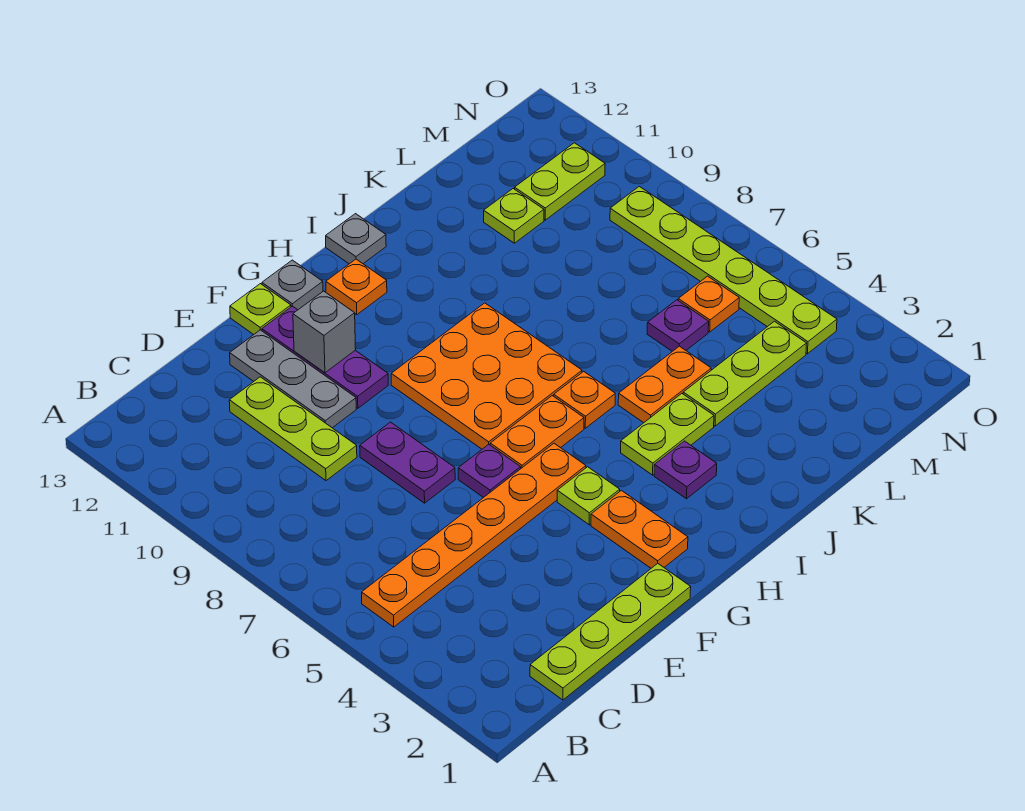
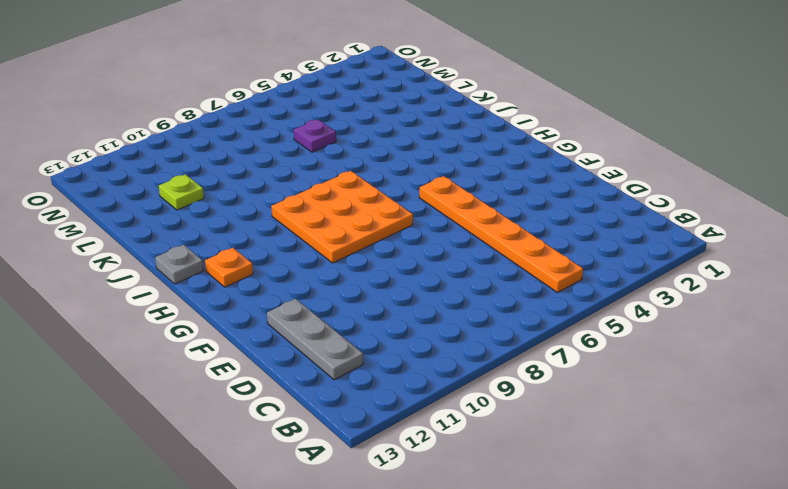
grey plate C12:E12 level 1 -> grey plate E10:E12 level 1
none -> lime plate C1:F1 level 1
none -> lime plate D9:D11 level 1
none -> purple plate E7:E8 level 1

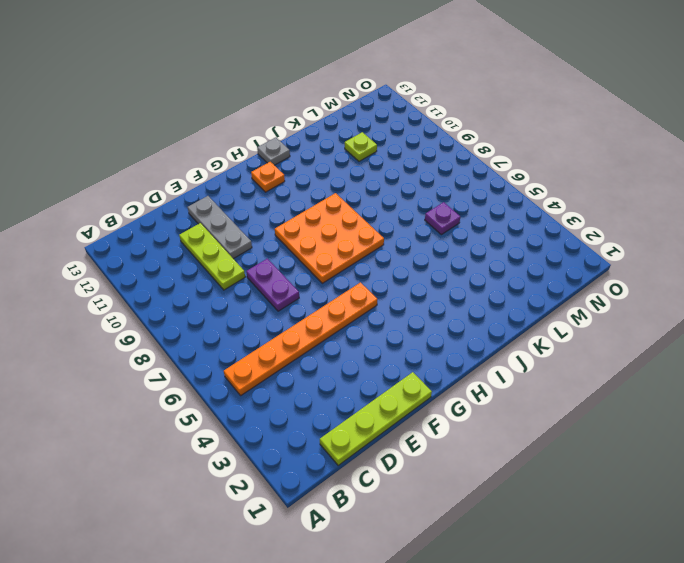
none -> purple plate F6 level 1
none -> purple plate F10:F12 level 1
none -> lime plate F13 level 1

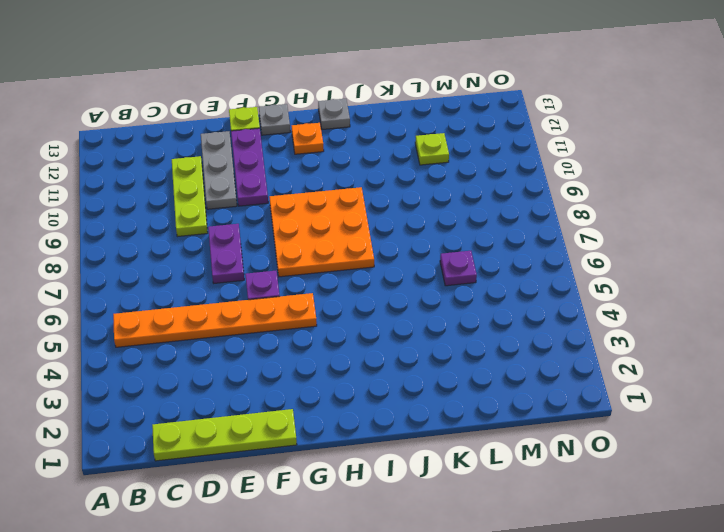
none -> orange plate G2:G3 level 1
none -> lime plate G4 level 1
none -> orange plate G6:H6 level 1

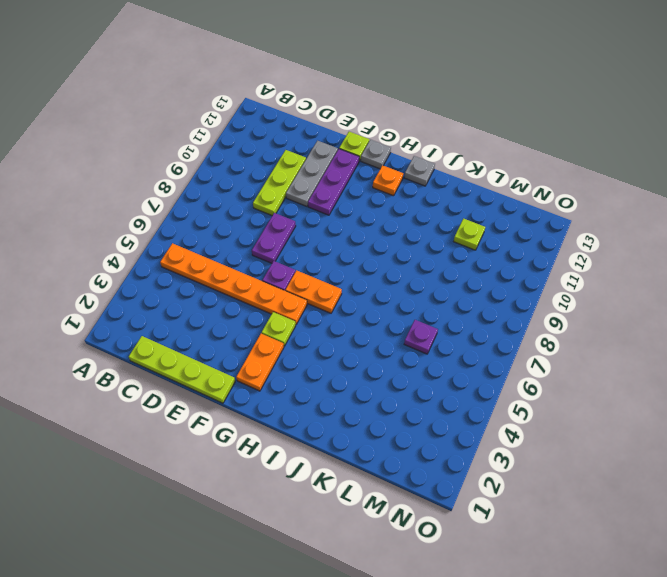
none -> orange plate G7:I9 level 1
none -> purple plate I3 level 1
none -> lime plate I4:J4 level 1

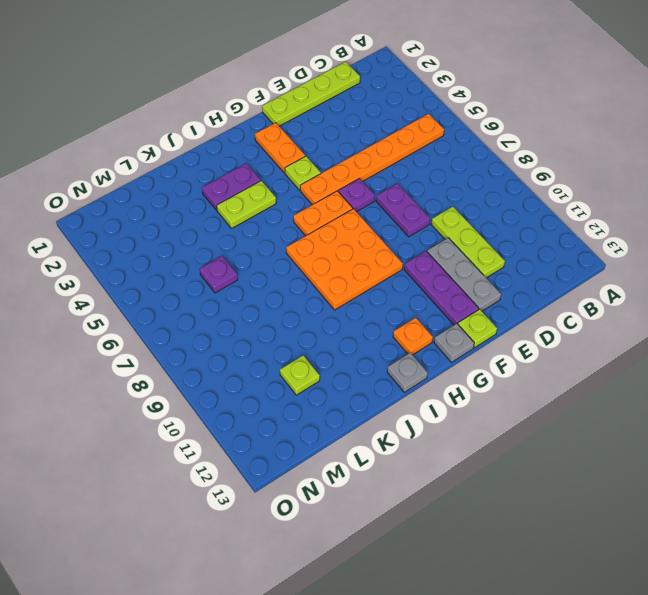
purple plate I3:J3 level 1 -> purple plate I3 level 1
none -> orange plate I6 level 1
none -> orange plate J5:K5 level 1
none -> lime plate K4:M4 level 1

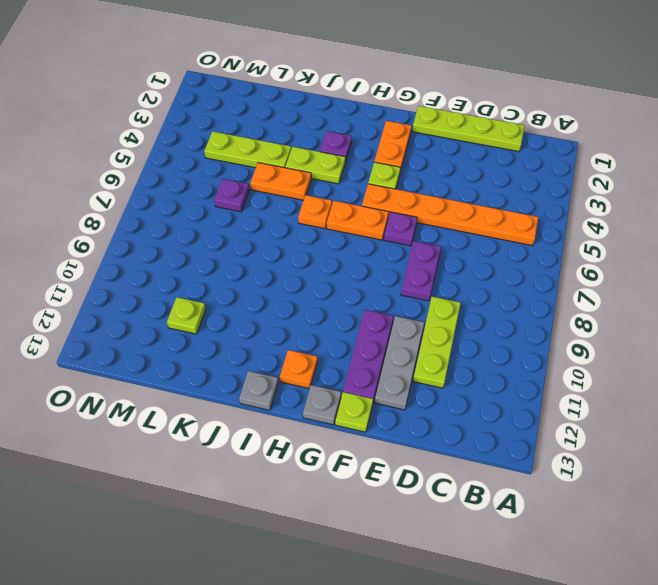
none -> orange plate G7:I9 level 1
none -> orange plate M6 level 1
none -> lime plate M11:N11 level 1

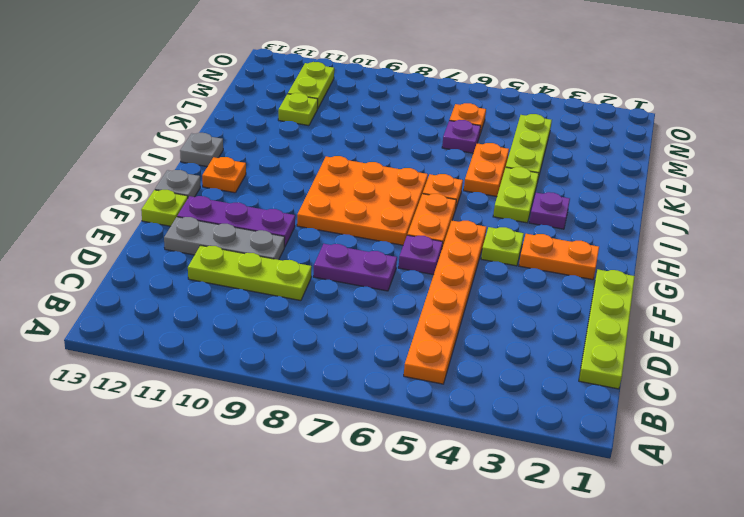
none -> lime plate N4:N9 level 1
none -> grey brick F11 level 2

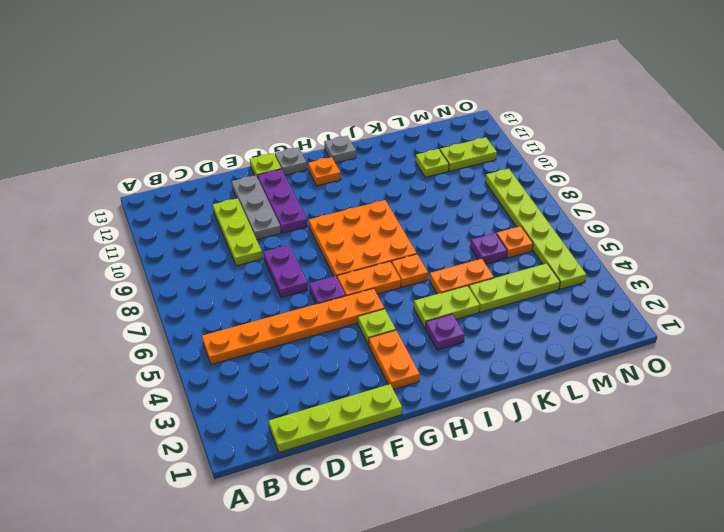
none -> grey brick F11 level 2

